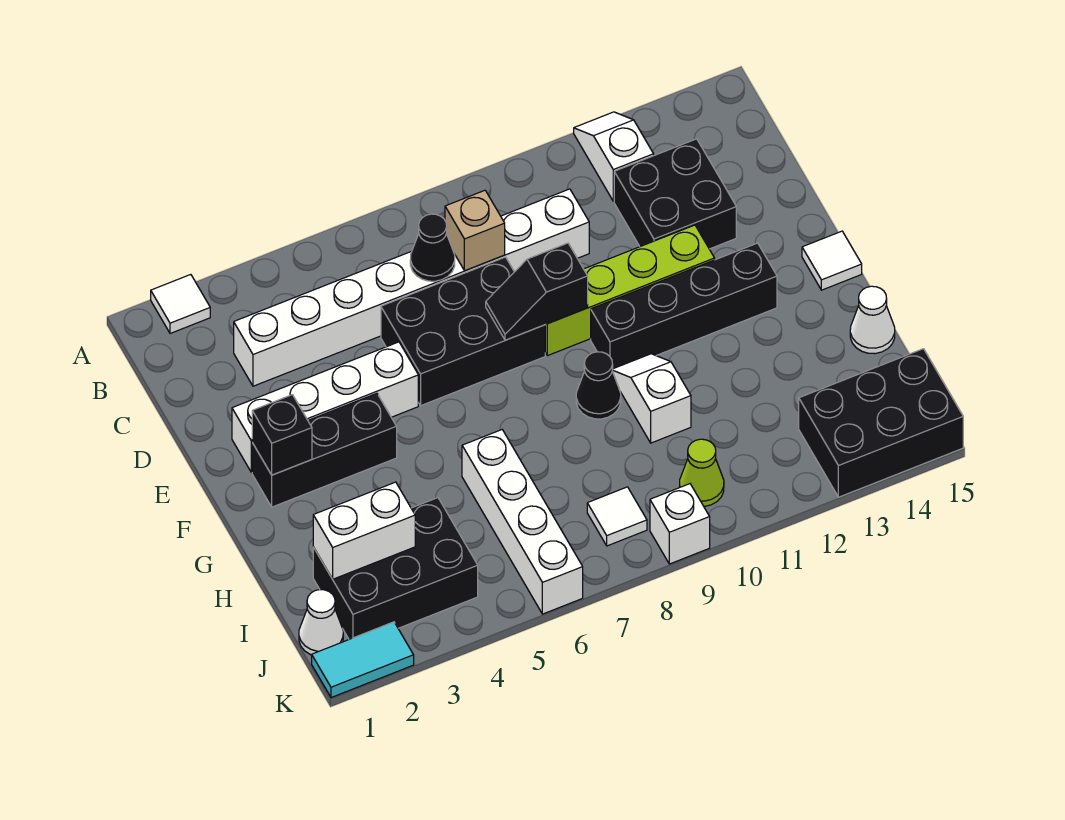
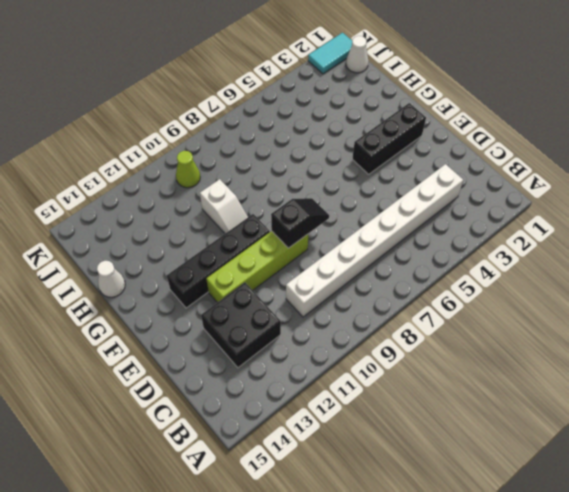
none -> white tile A2 level 1
none -> white slope A12:B12 level 1 top B
none -> black brick D6:E8 level 1

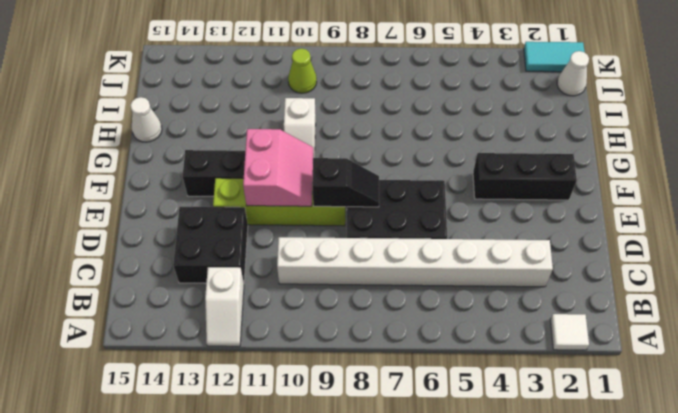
pink slope E10:F11 level 2 top 11 -> none
none -> white brick E2:E5 level 1
none -> white tile F15 level 1
none -> black cone G9 level 1

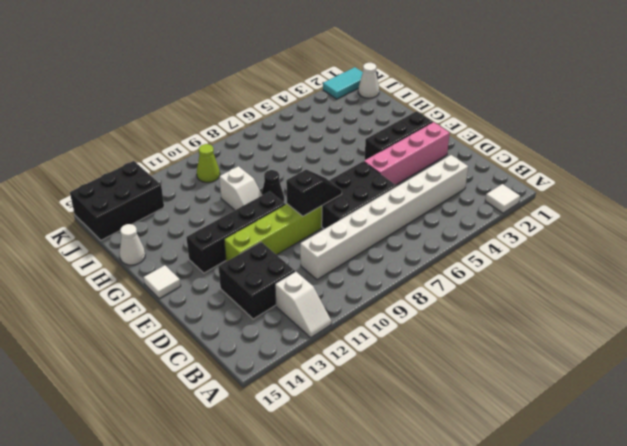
pink brick E2:E5 level 1 -> white brick E2:E5 level 1
none -> white brick H6:K6 level 1
none -> black brick I2:J4 level 1
none -> white tile J8 level 1

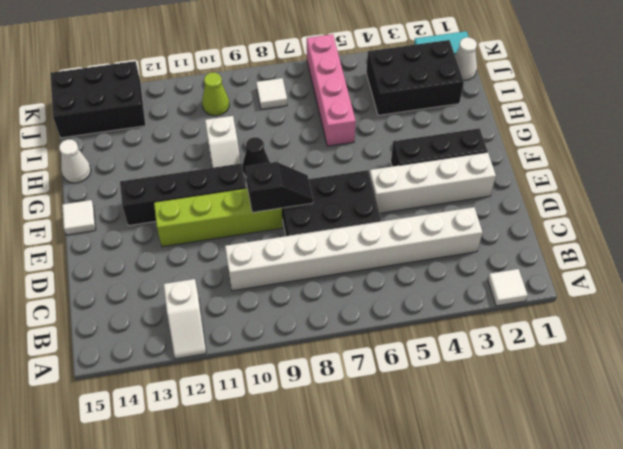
pink brick H6:K6 level 1 -> white brick H6:K6 level 1
none -> black brick C12:D13 level 1
none -> white brick K9 level 1
none -> black cone C7 level 2

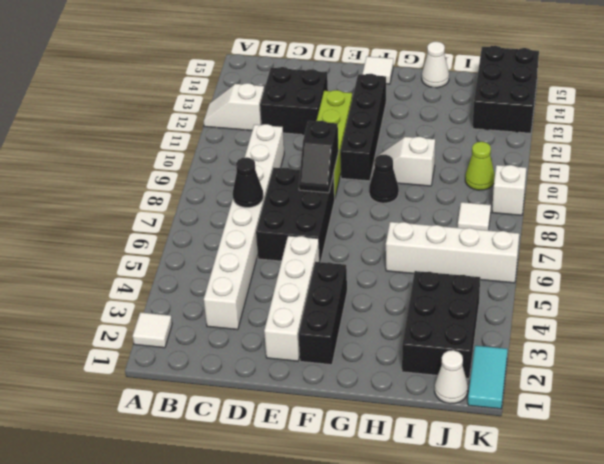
none -> tan brick C8 level 2
none -> black brick F2 level 2
none -> white brick I2:I3 level 2

